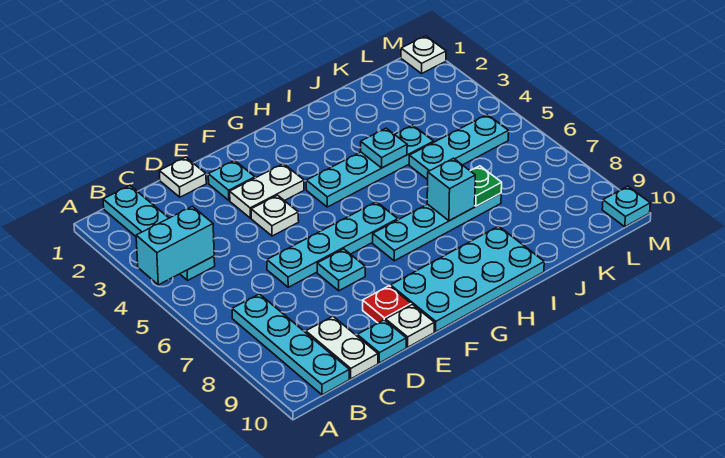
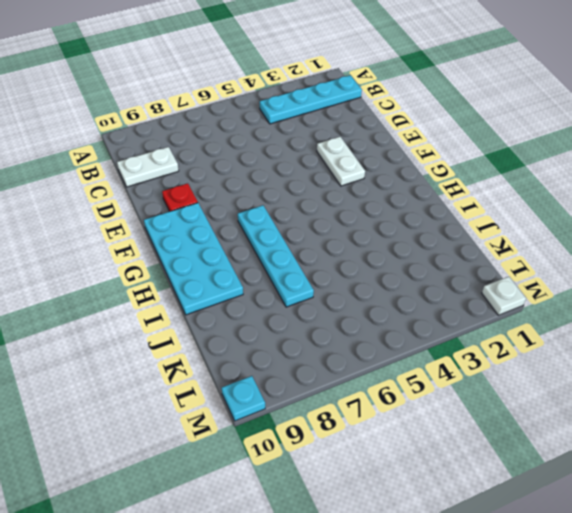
none -> cyan plate B7:B10 level 1
none -> white plate D1 level 1
none -> cyan plate D6:G6 level 1

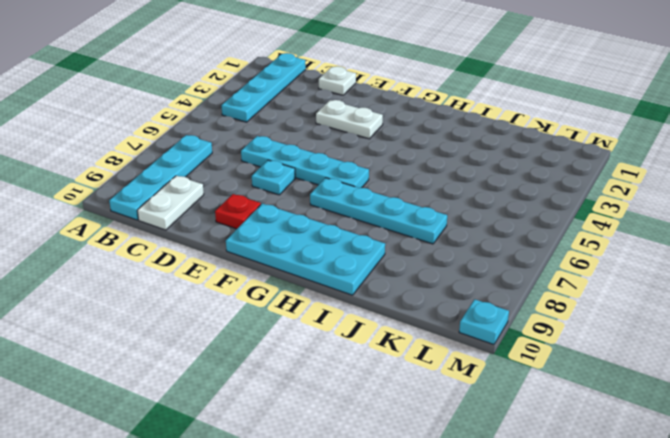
none -> cyan plate D10 level 1
none -> cyan plate E2 level 1
none -> white plate E4 level 1

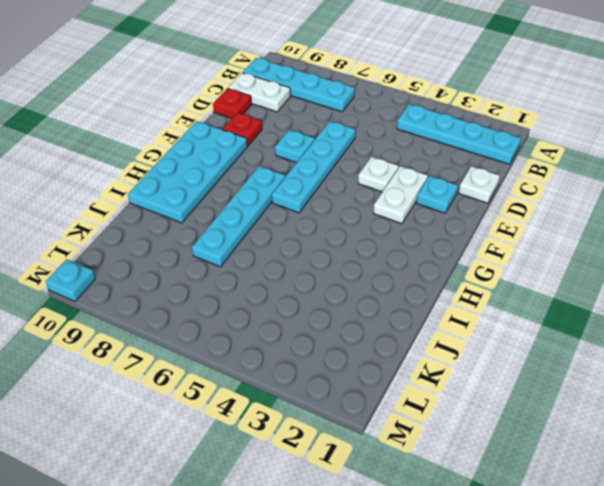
red plate D10 level 1 -> cyan plate D10 level 1
none -> white plate E10 level 1
none -> cyan plate G4:J4 level 1
none -> cyan plate J5:L5 level 1

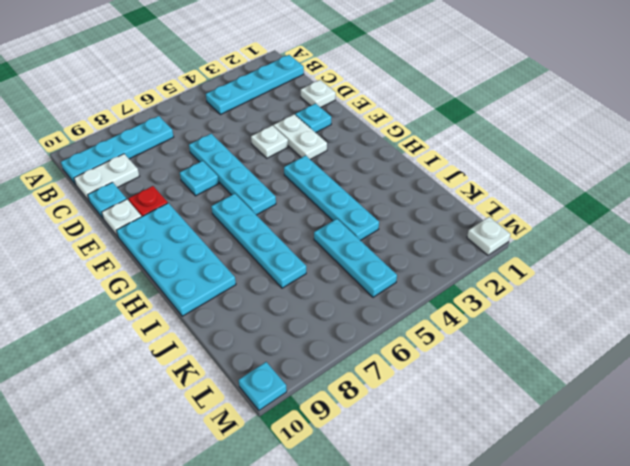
none -> cyan brick A4:B4 level 2
none -> cyan plate I4 level 2
none -> cyan brick I7 level 2

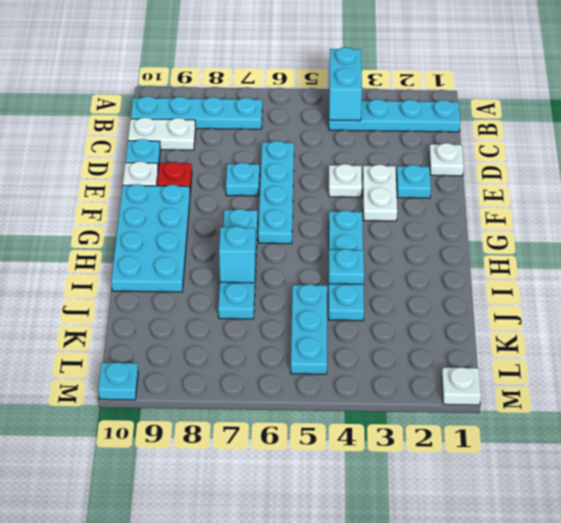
none -> green plate J7 level 2

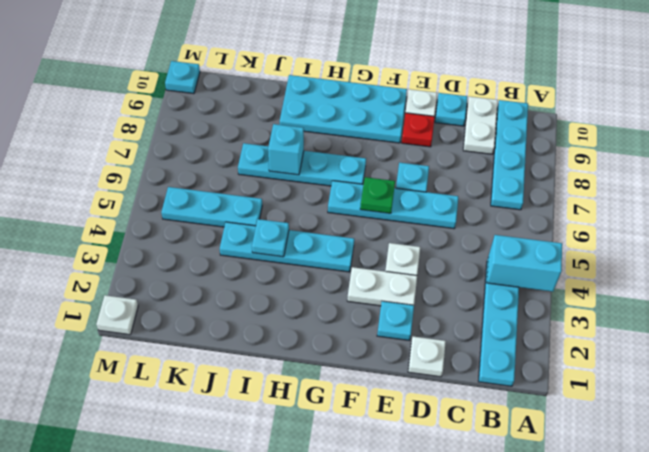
green plate F6 level 2 -> green plate J7 level 2

